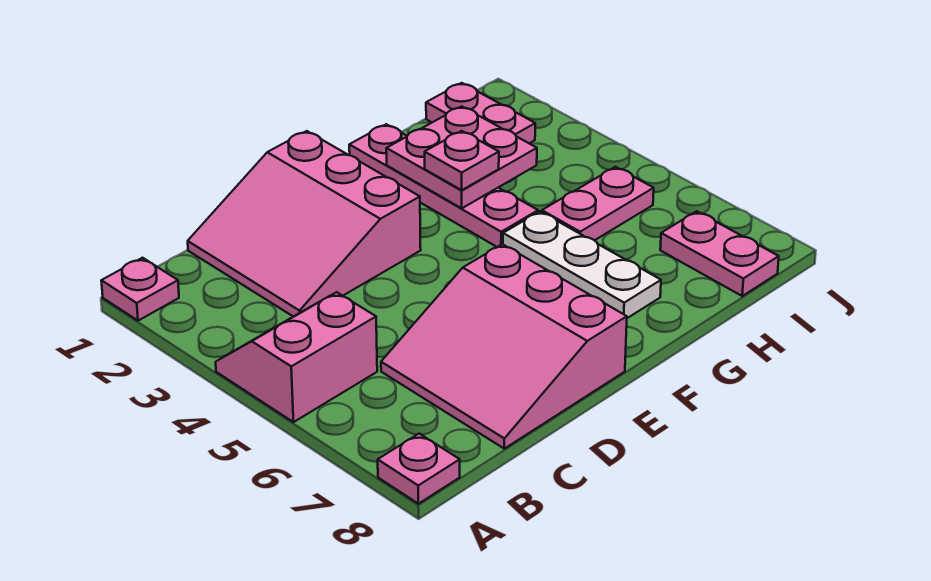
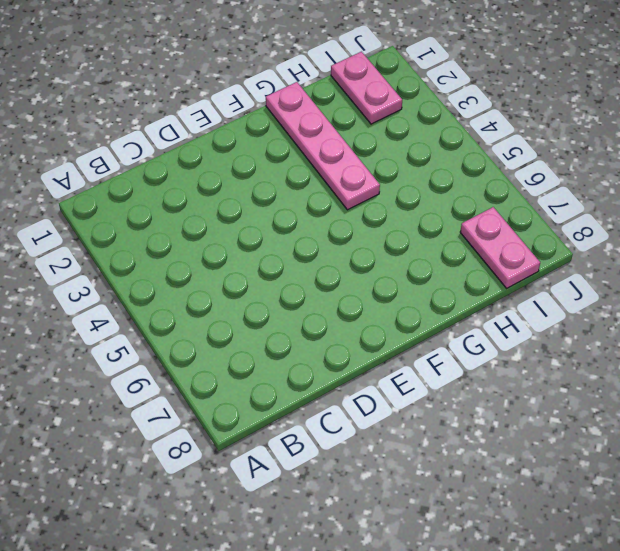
none -> pink plate A1 level 1
none -> pink slope A4:B5 level 1 top 5
none -> pink plate A8 level 1

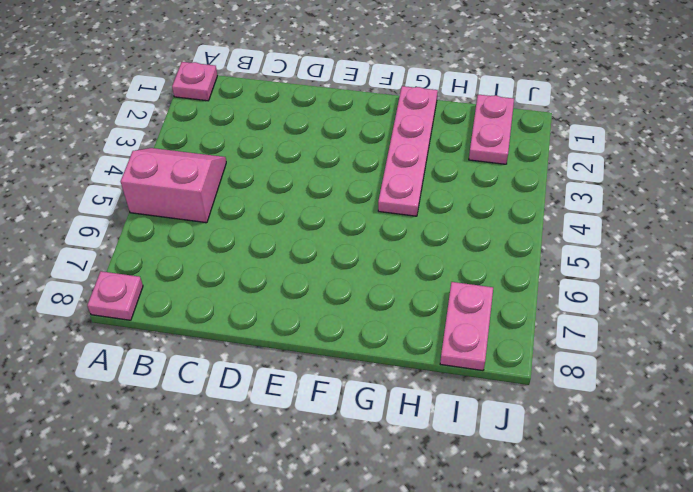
none -> pink slope C1:E3 level 1 top E
none -> pink slope C6:E8 level 1 top E
none -> white plate G5:G7 level 1

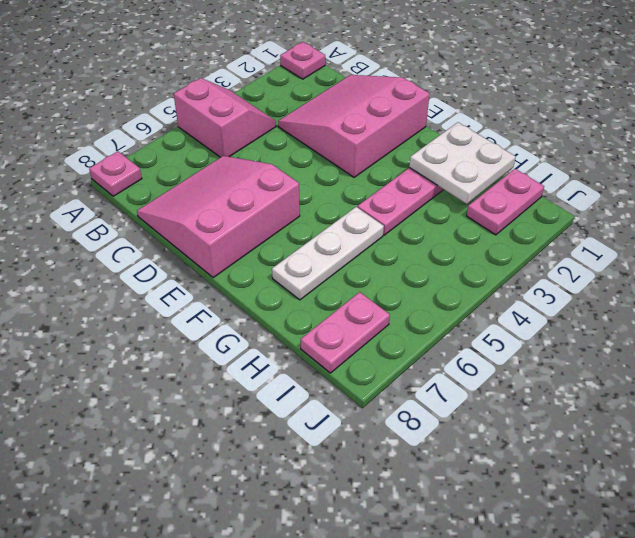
white plate G1:H2 level 2 -> pink plate G2:H3 level 2
none -> pink plate H5:I5 level 1
none -> pink plate G3 level 3

